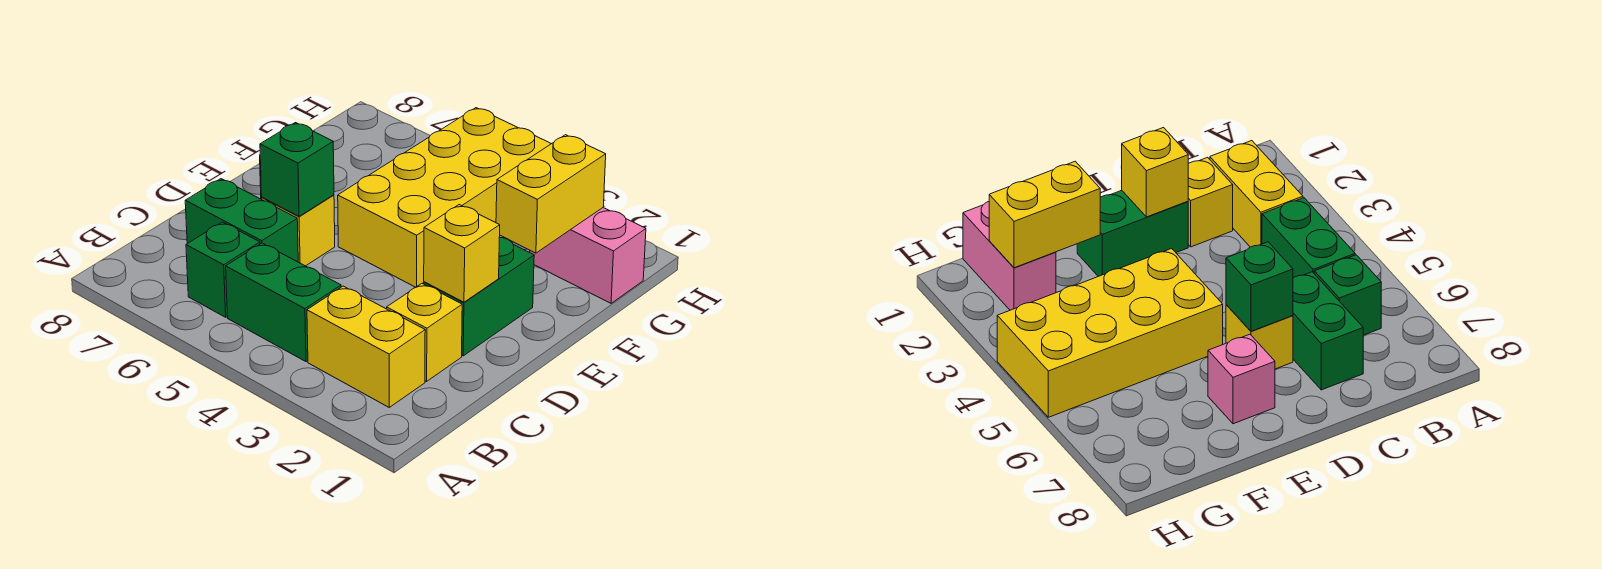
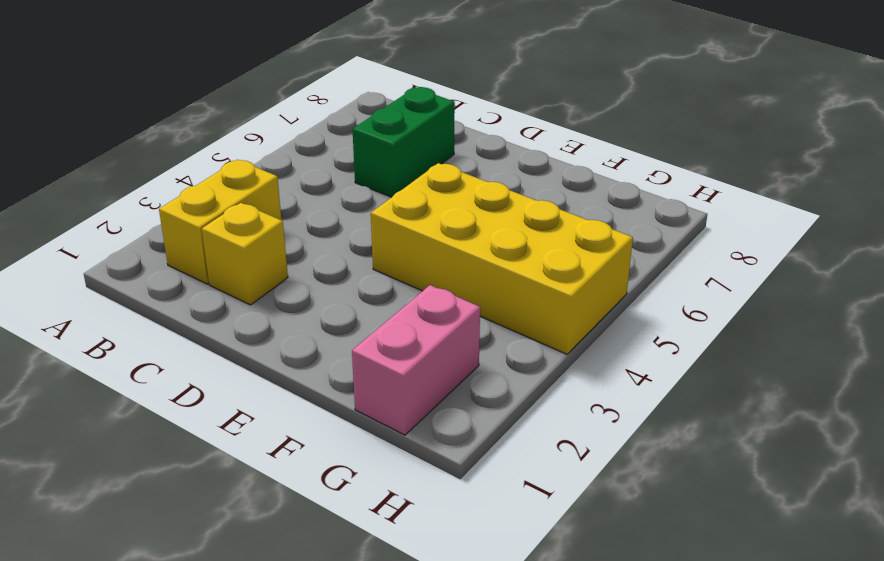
none -> green brick B4:B5 level 1
none -> green brick B6 level 1
none -> green brick D2:E2 level 1

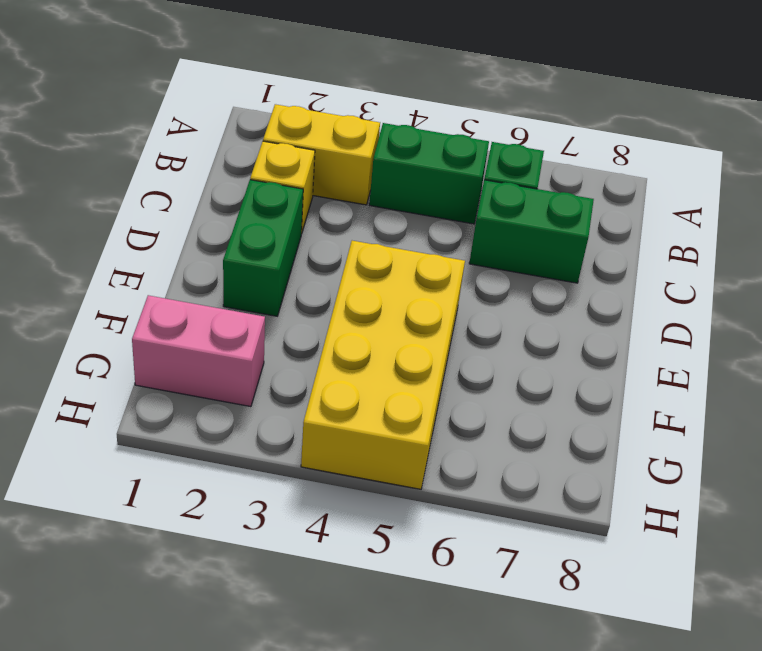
none -> yellow brick D6 level 1
none -> pink brick E7 level 1
none -> yellow brick D2 level 2

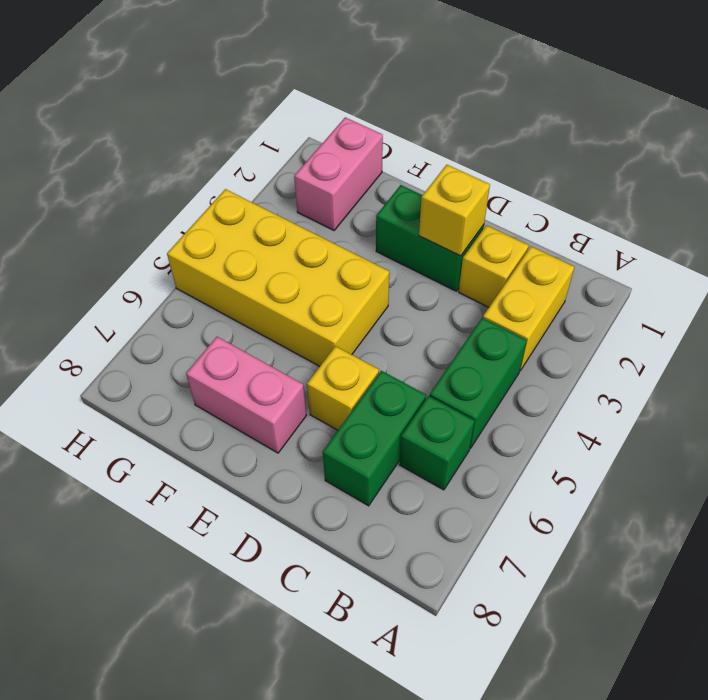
pink brick E7:F7 level 1 -> pink brick E7 level 1
none -> green brick D6 level 2
none -> yellow brick F2:G2 level 2

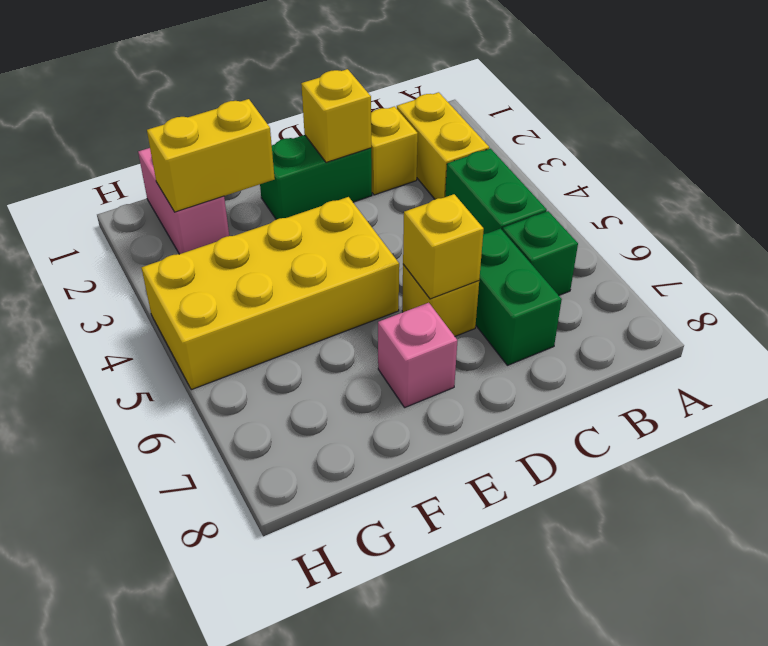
yellow brick D6 level 2 -> green brick D6 level 2

